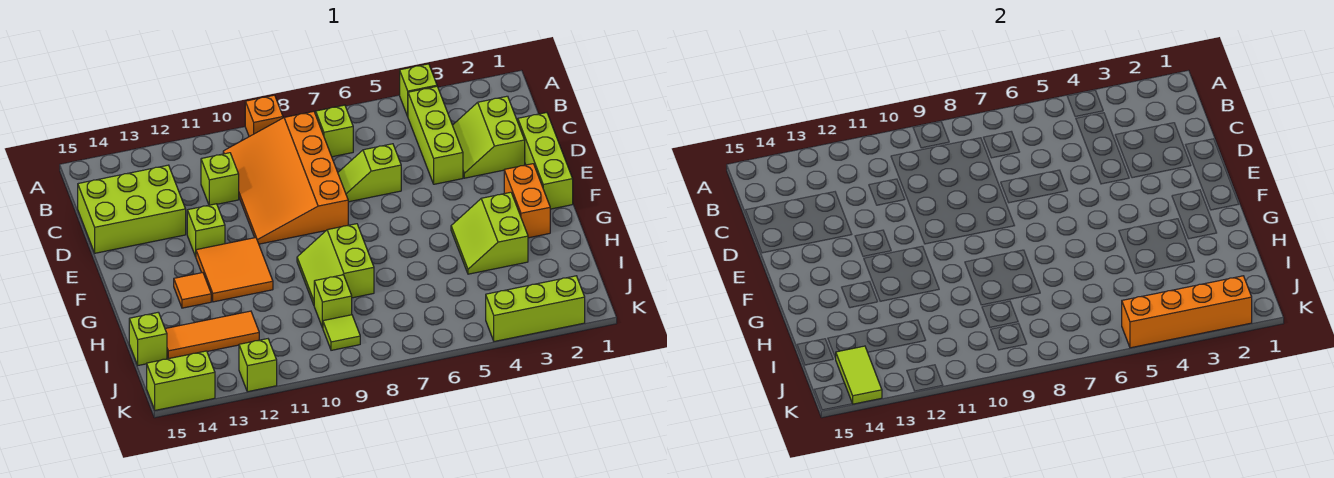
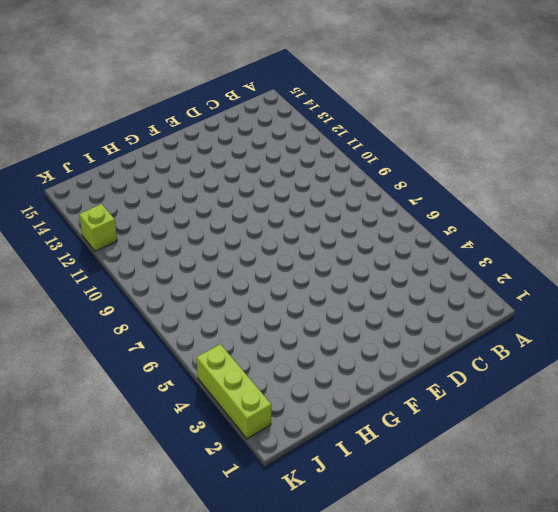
none -> lime brick A4 level 1
none -> orange brick A9 level 1
none -> lime brick B4:D4 level 1

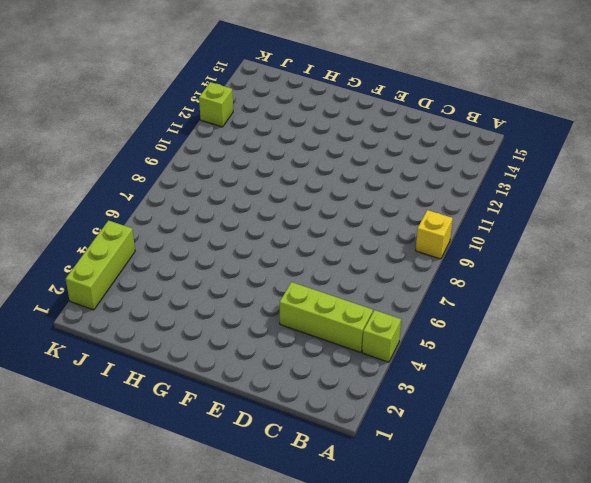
yellow brick A9 level 1 -> orange brick A9 level 1
none -> lime brick B7 level 1
none -> orange slope B8:E10 level 1 top 8
none -> lime slope C2:D3 level 1 top 2

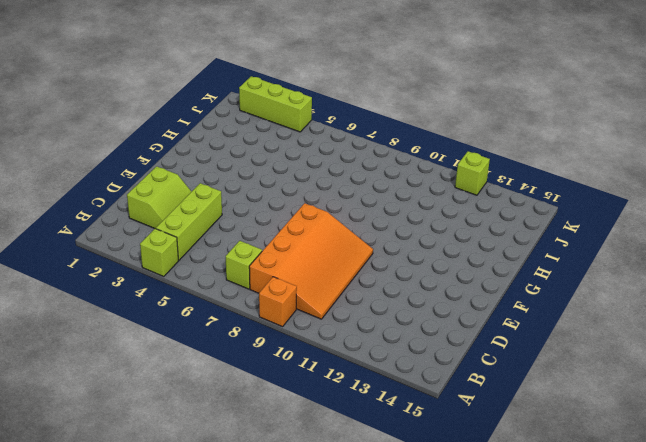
none -> lime brick C11 level 1
none -> lime brick C13:D15 level 1
none -> lime brick D1:F1 level 1

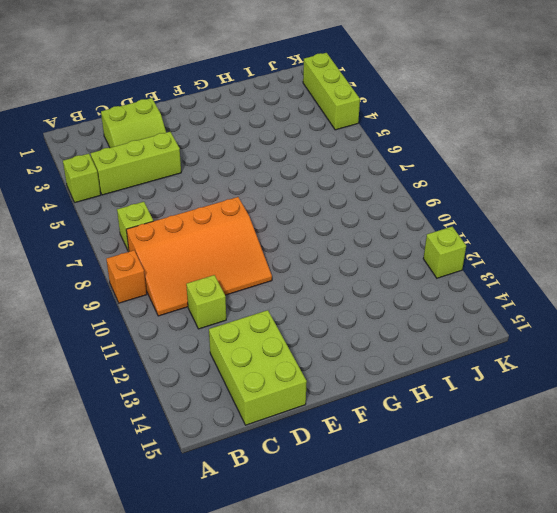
none -> lime brick D1:F1 level 1
none -> lime slope D6:D7 level 1 top 6
none -> lime brick E12 level 1

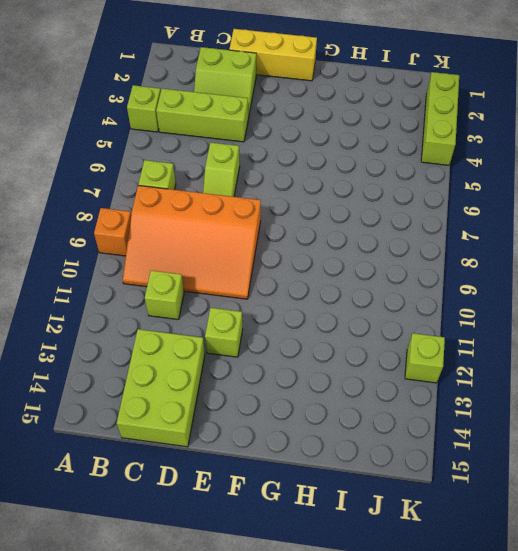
yellow brick D1:F1 level 1 -> lime brick D1:F1 level 1
none -> orange brick F2:G2 level 1
none -> orange tile F11:G12 level 1
none -> lime slope G3:H4 level 1 top 3

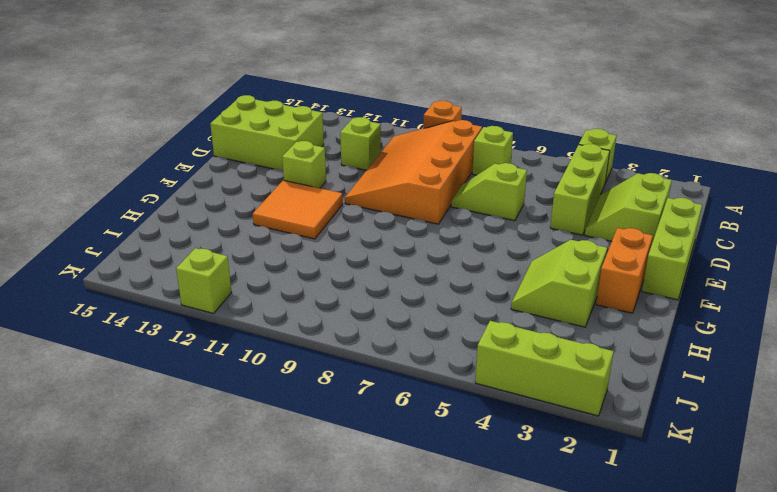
none -> lime slope G8:H9 level 1 top 8
none -> orange tile G13 level 1
none -> lime brick I9 level 1

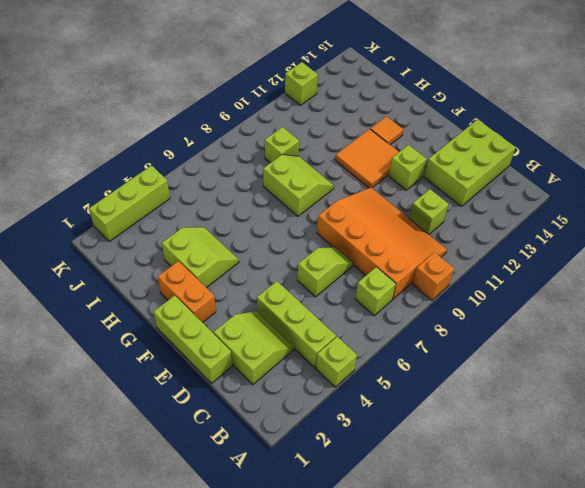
none -> orange tile I12:I14 level 1
none -> lime brick I15 level 1
none -> lime tile J9 level 1

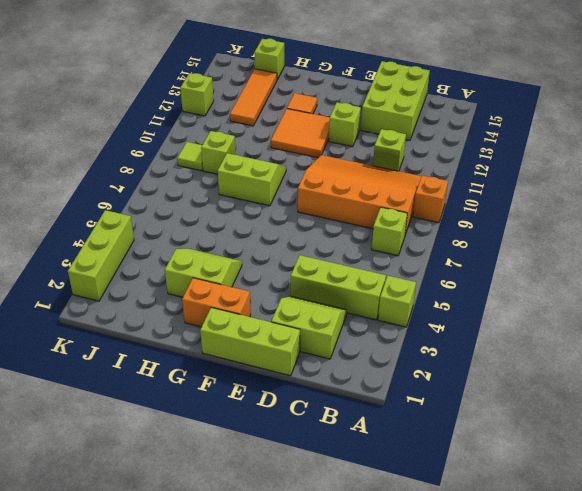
none -> lime slope D6:D7 level 1 top 6
none -> lime brick K14:K15 level 1
none -> lime tile J14:K14 level 2

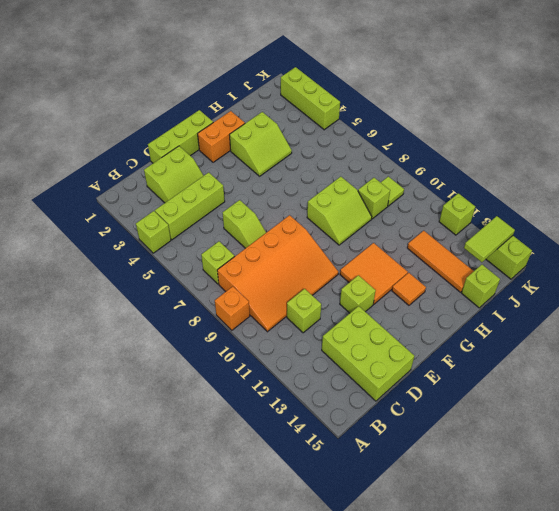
none -> orange brick K2:K5 level 2

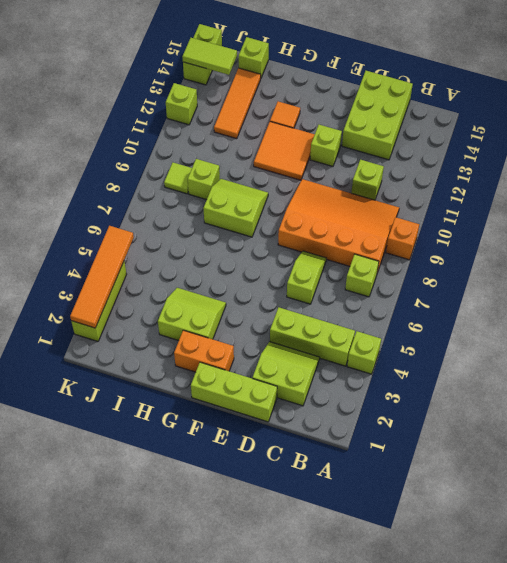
orange tile K2:K5 level 2 -> orange brick K2:K5 level 2

